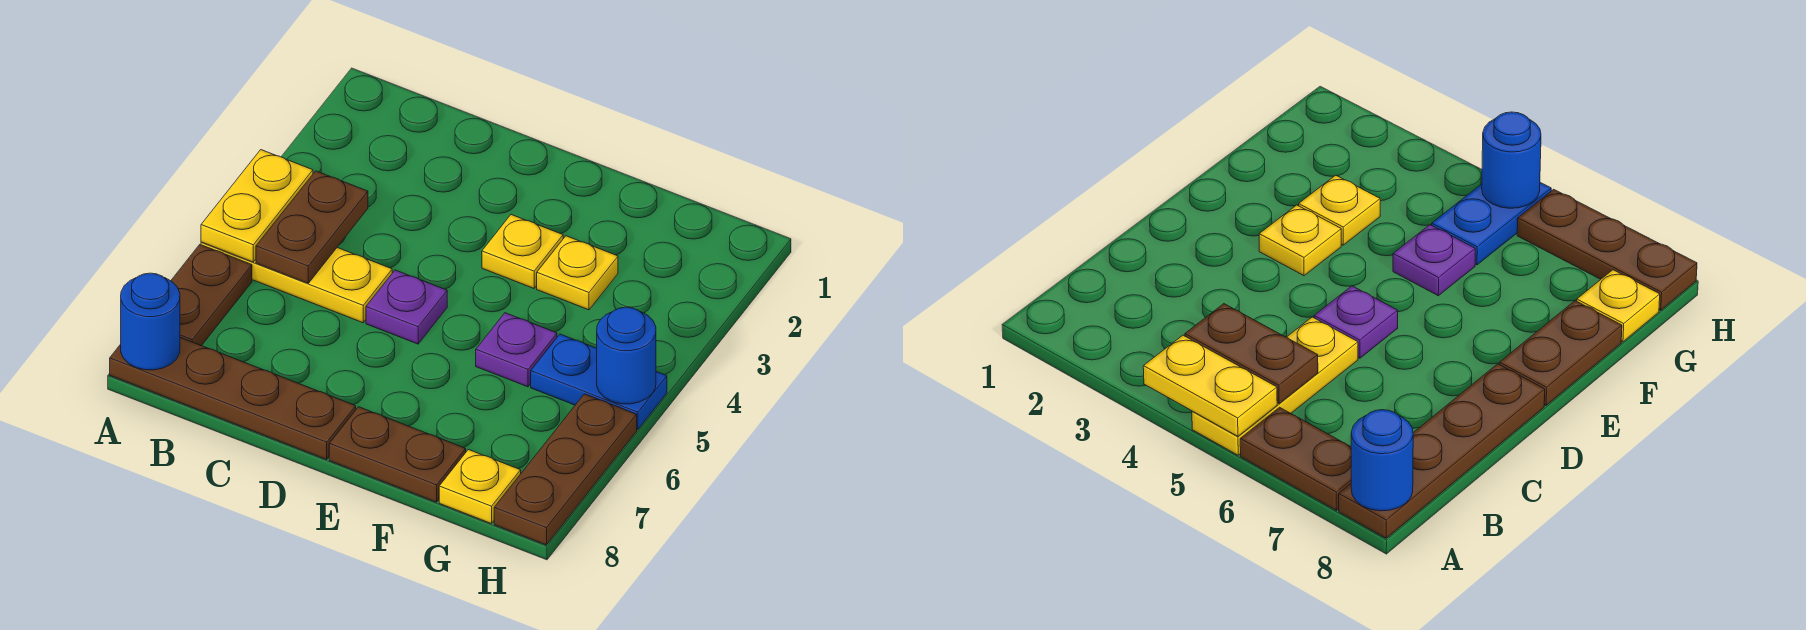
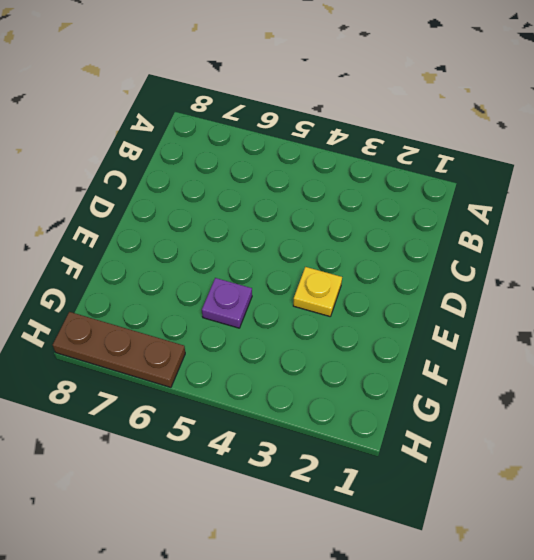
none -> yellow plate A5:C5 level 1
none -> brown plate A6:A7 level 1
none -> brown plate A8:D8 level 1

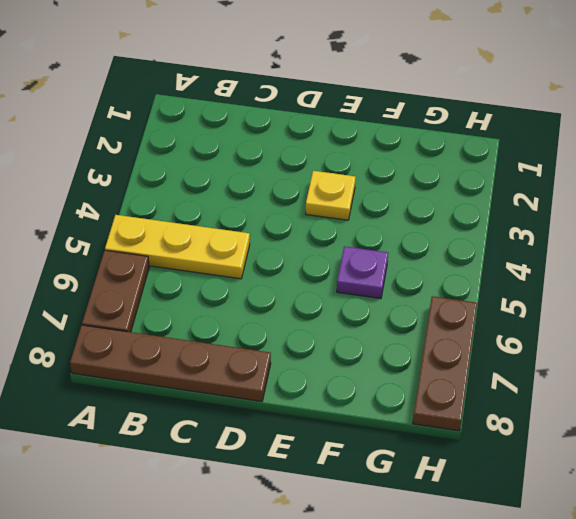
none -> purple plate D5 level 1
none -> brown plate E8:F8 level 1
none -> yellow plate F3 level 1

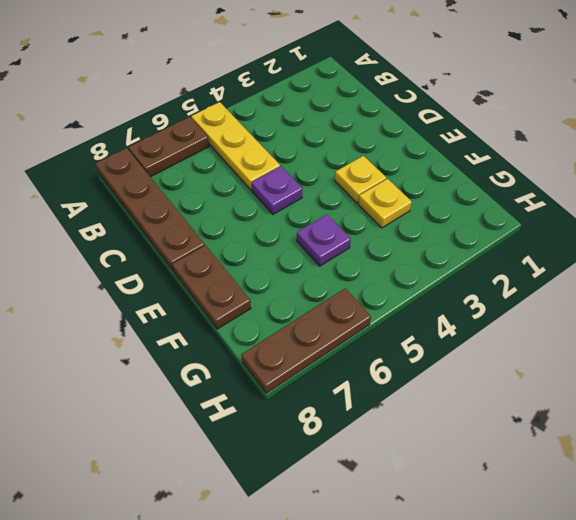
none -> blue plate G5:H5 level 1
none -> yellow plate G8 level 1
none -> yellow plate A4:A5 level 2

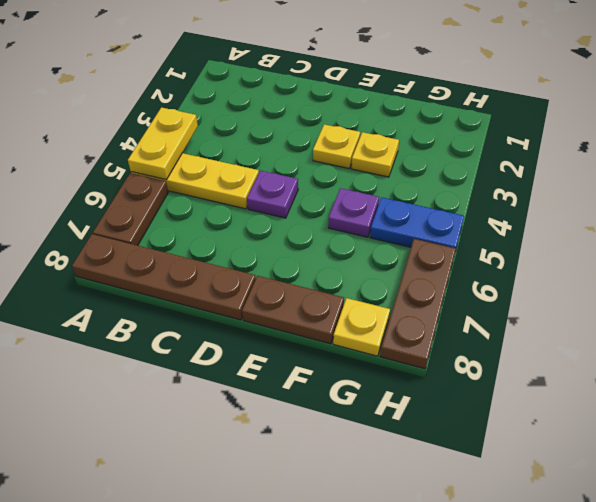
none -> blue round brick A8 level 2
none -> brown plate B4:B5 level 2
none -> blue round brick H5 level 2

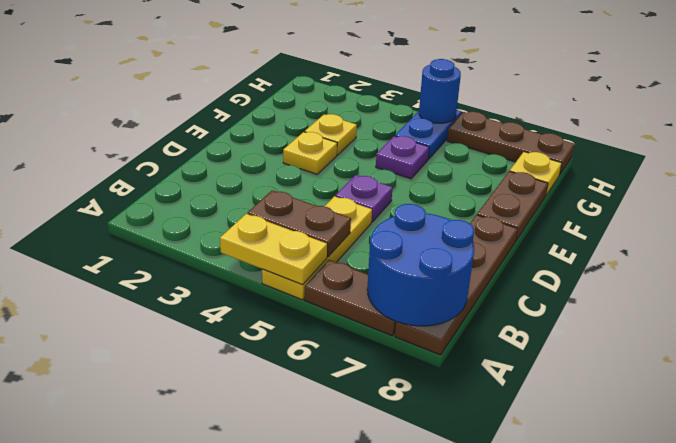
blue round brick A7:B8 level 2 -> blue round brick A8 level 2

